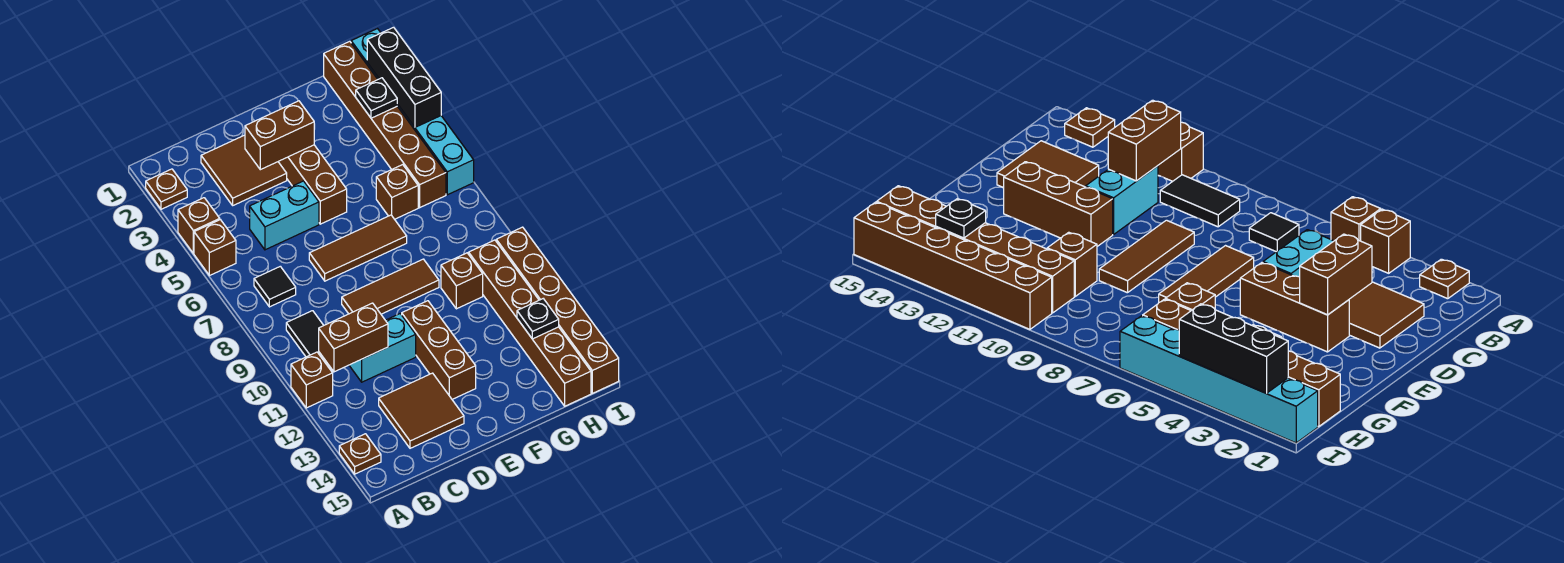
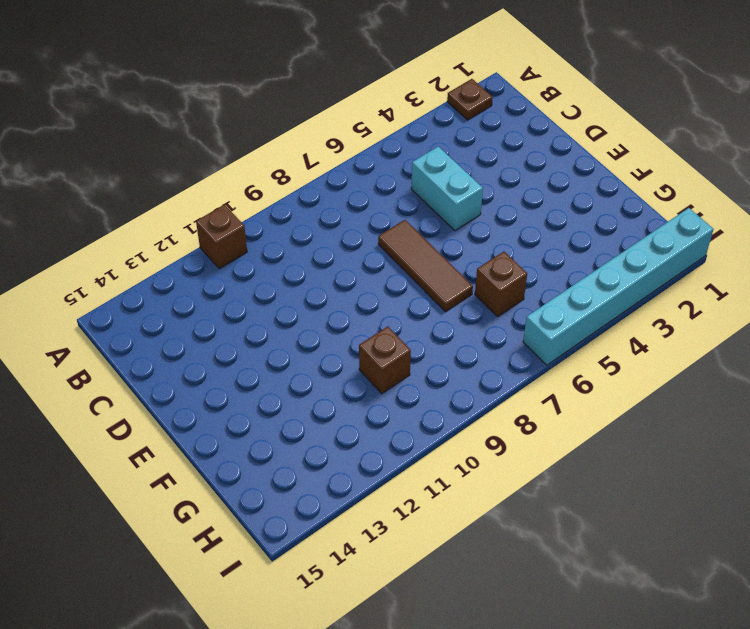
none -> brown brick A4 level 1
none -> brown brick A5 level 1
none -> brown plate A14 level 1

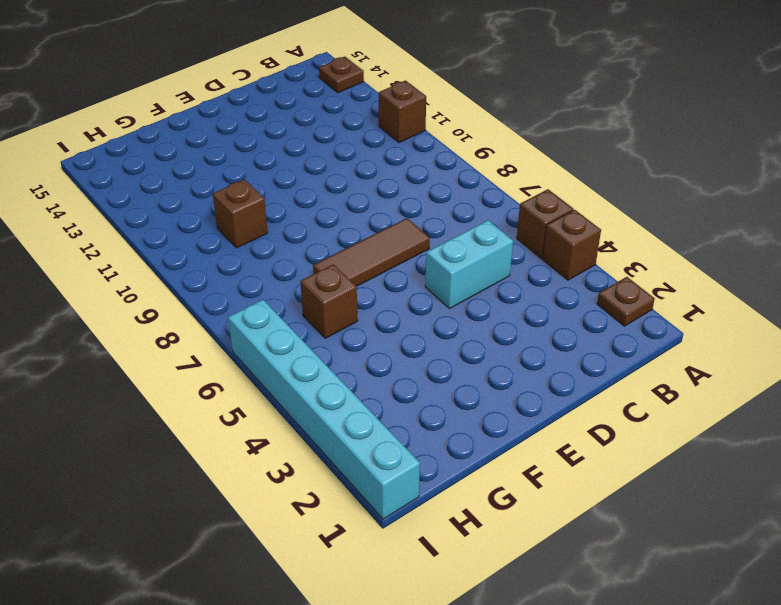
none -> black tile B7 level 1
none -> black tile B9:B10 level 1
none -> brown tile C2:D3 level 1

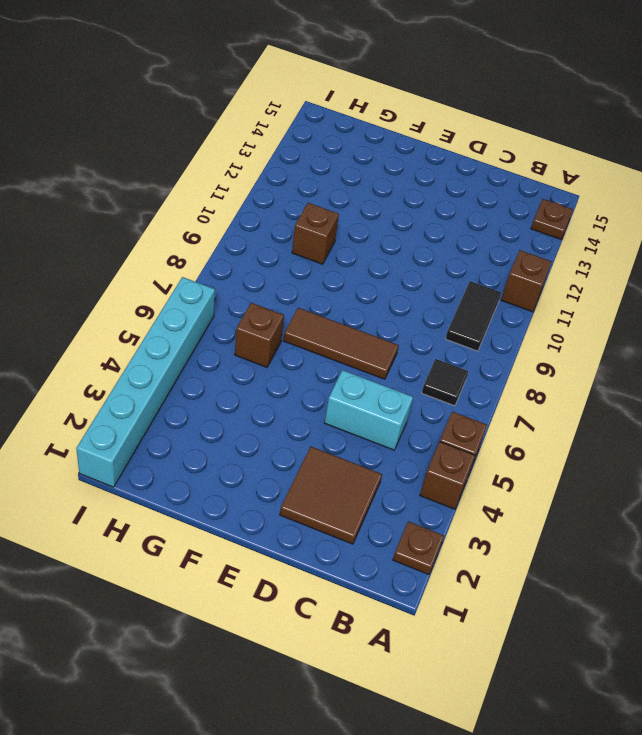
none -> cyan brick C11:D11 level 1
none -> brown tile C13:D14 level 1
none -> brown tile D9:F9 level 1

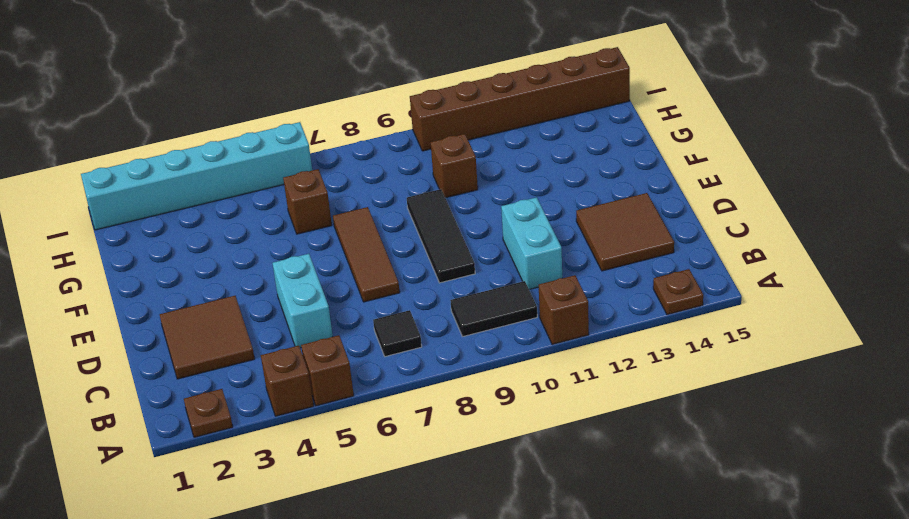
black tile D9:F9 level 1 -> brown tile D9:F9 level 1
none -> brown brick E3:E5 level 1
none -> brown brick E11:E13 level 1
none -> brown brick H1:H6 level 1

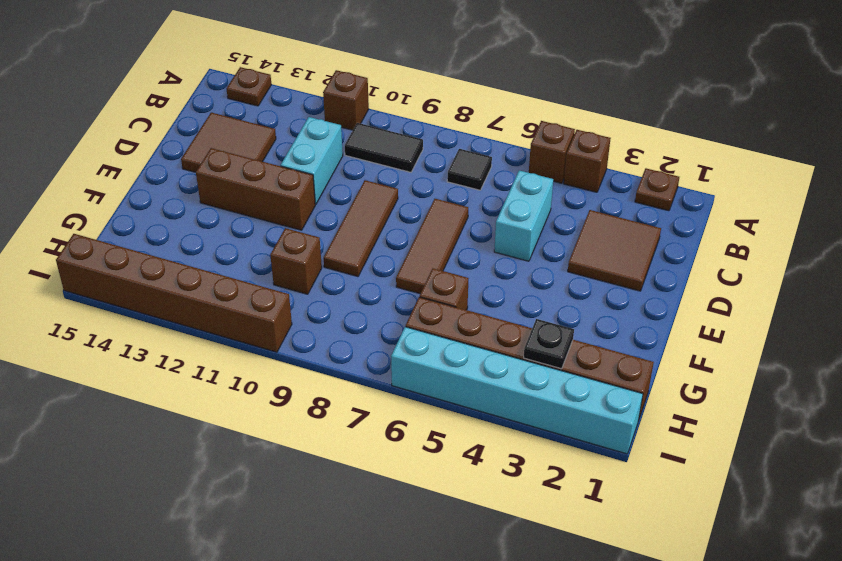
none -> brown brick E3:E5 level 1
none -> brown brick H10:H15 level 1
none -> brown brick B11:C11 level 2

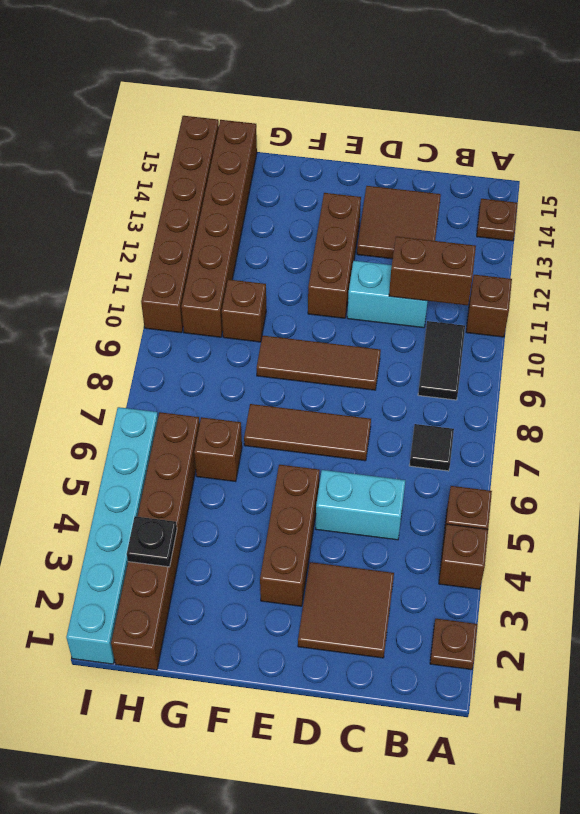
none -> brown brick D3:E3 level 2
none -> black plate H13 level 2
none -> black brick I2:I4 level 2

